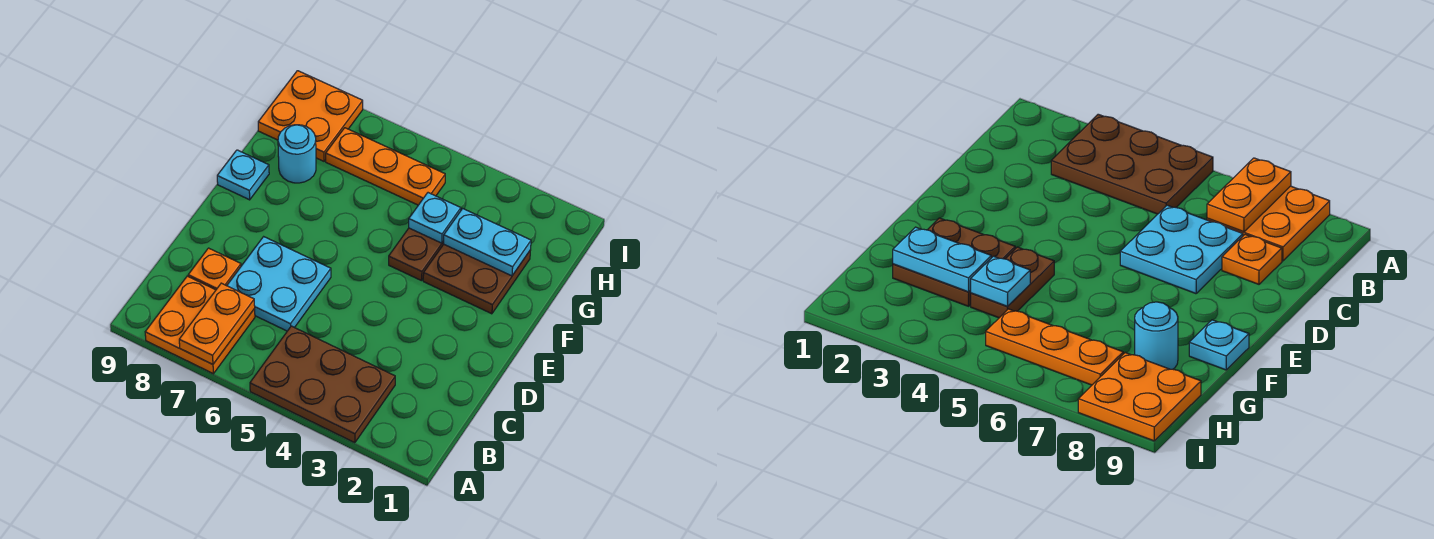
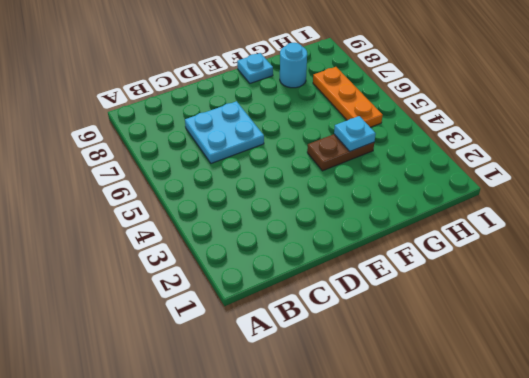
none -> brown plate A3:B5 level 1
none -> orange plate A7:B8 level 1
none -> orange plate C8 level 1

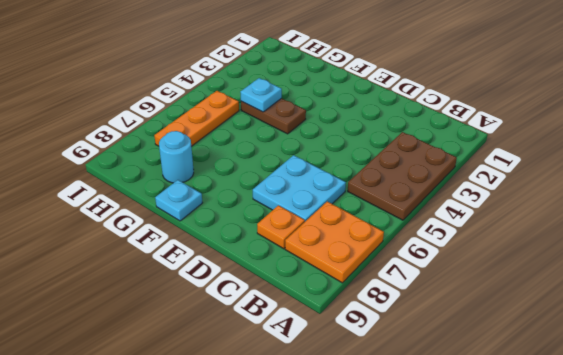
none -> brown plate F2:G3 level 1
none -> orange plate H8:I9 level 1
none -> orange plate A7:B7 level 2

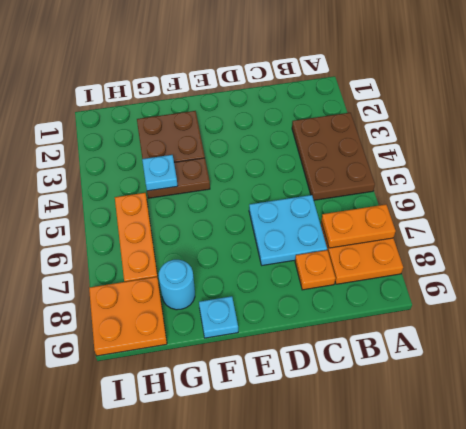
none -> cyan plate G2:G3 level 2

